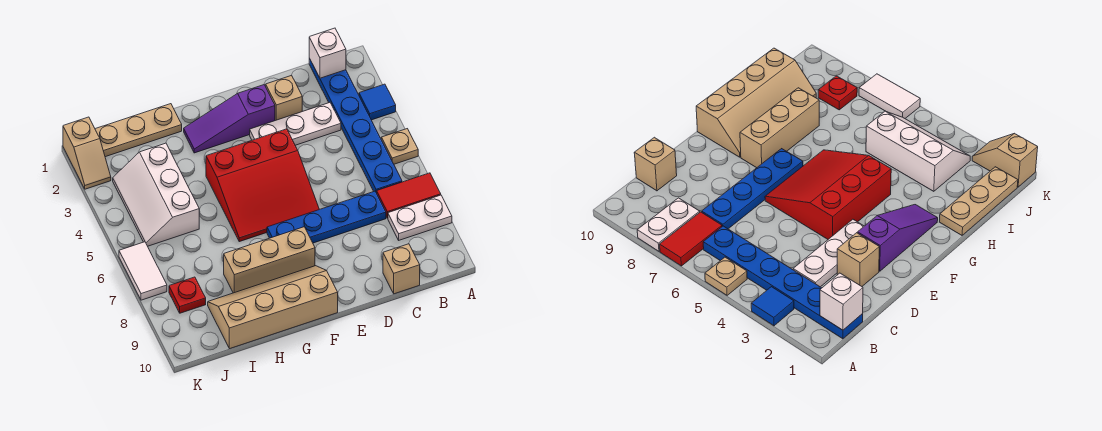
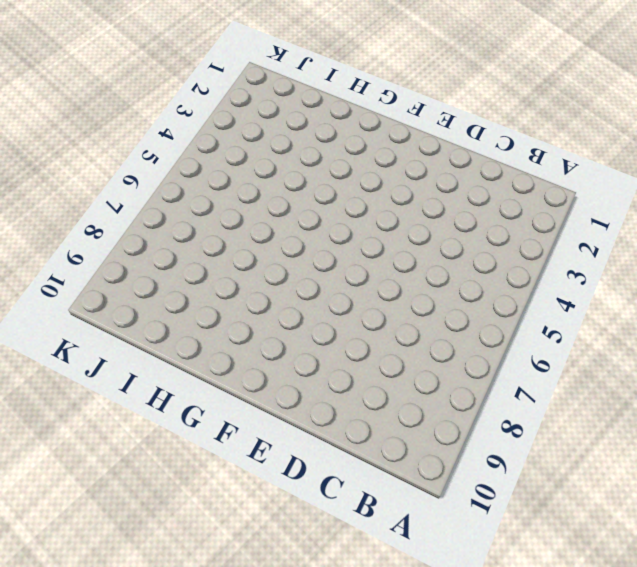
none -> blue tile A3 level 1
none -> tan plate A5 level 1
none -> red tile A7:B7 level 1

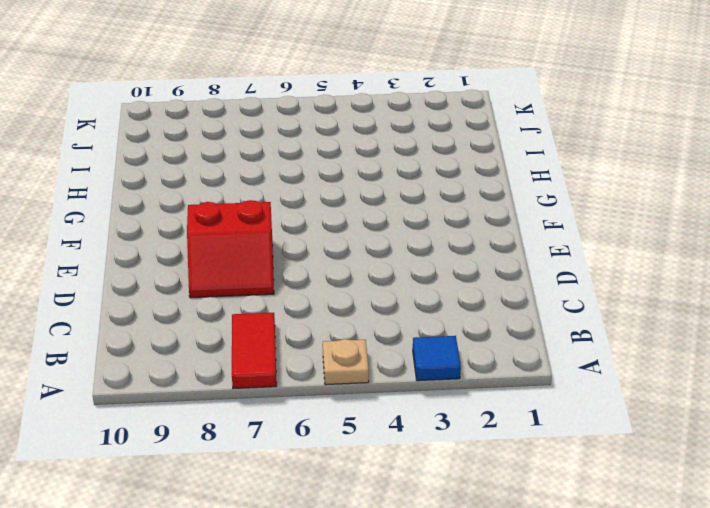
red slope D7:E8 level 1 top E -> blue plate C7:F7 level 1
none -> white plate A8:B8 level 1
none -> blue plate B1:B6 level 1
none -> white plate C3:E3 level 1

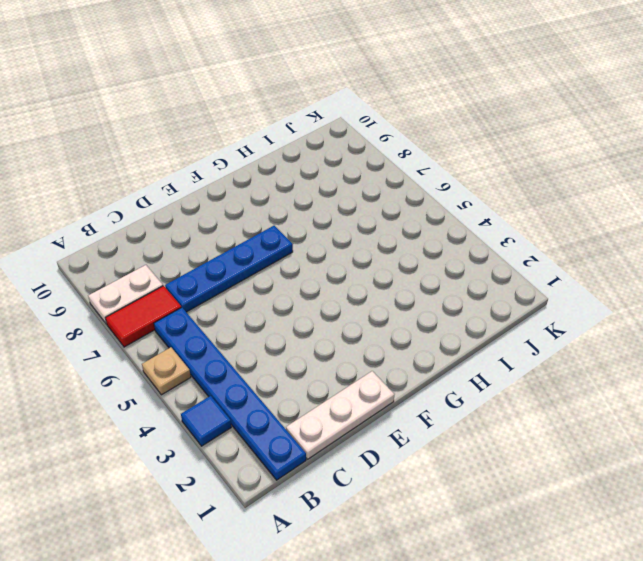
white plate C1:E1 level 1 -> white plate C3:E3 level 1
none -> tan brick C10 level 1
none -> tan brick D2 level 1
none -> purple slope E2:G2 level 1 top E

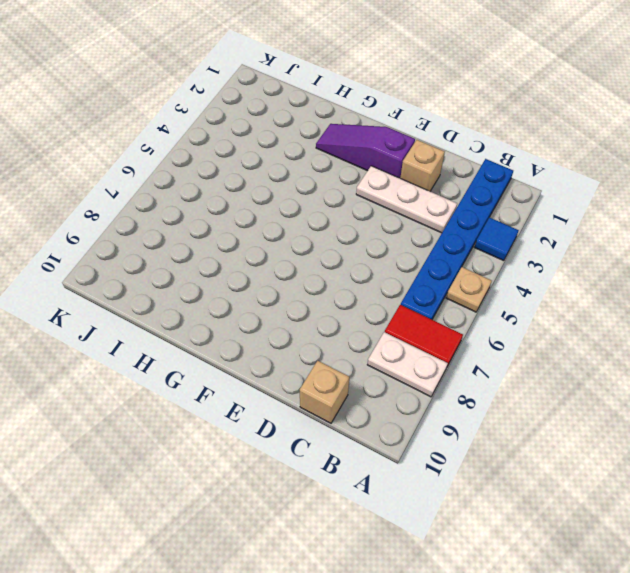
none -> blue plate C7:F7 level 1
none -> red slope E4:G6 level 1 top 4
none -> tan brick F8:H8 level 1

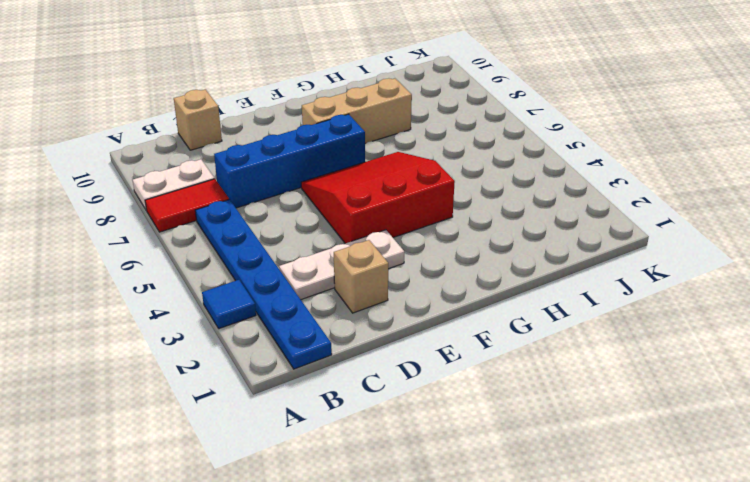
blue brick C7:F7 level 1 -> blue plate C7:F7 level 1
none -> tan plate A5 level 1
none -> purple slope E2:G2 level 1 top E
none -> tan slope F9:I10 level 1 top 10

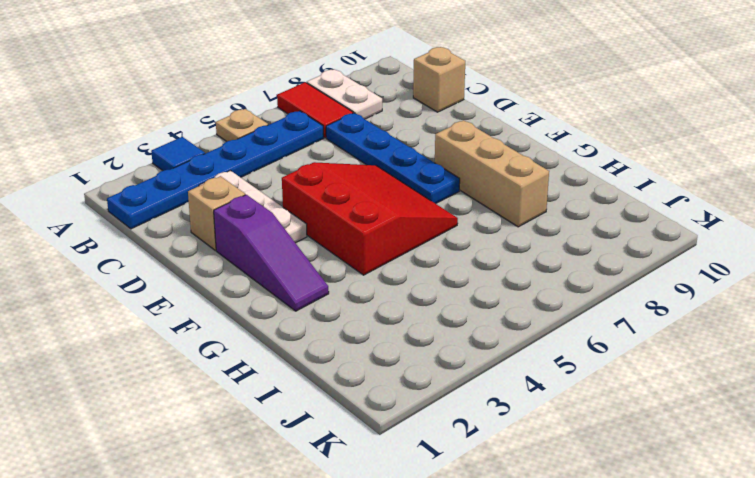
none -> tan slope F9:I10 level 1 top 10
none -> tan plate H1:J1 level 1
none -> white slope I3:J5 level 1 top I

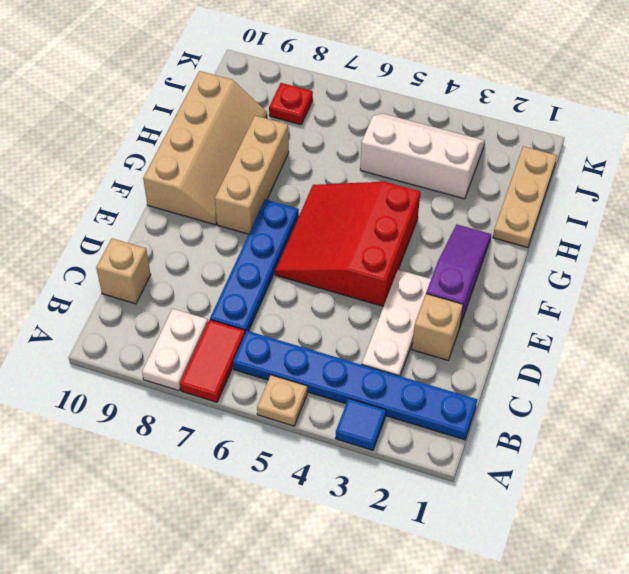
none -> tan slope K1:K2 level 1 top 1
none -> white tile K6:K7 level 1
none -> white brick B1 level 2

